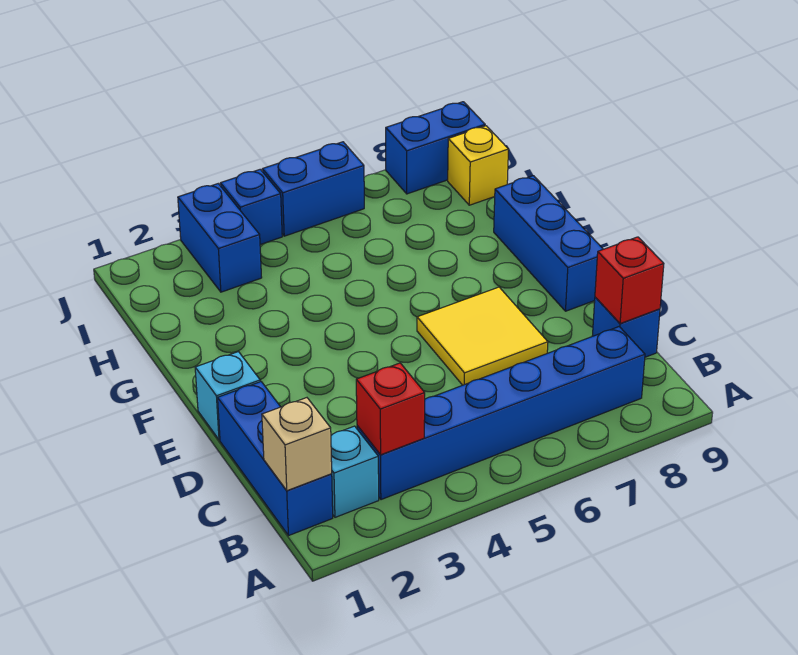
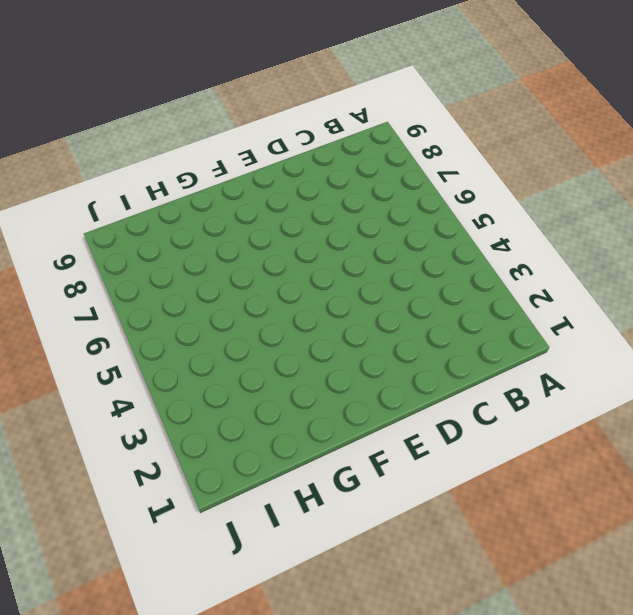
none -> blue brick B1:D1 level 1
none -> cyan brick B2 level 1
none -> blue brick B3:B8 level 1

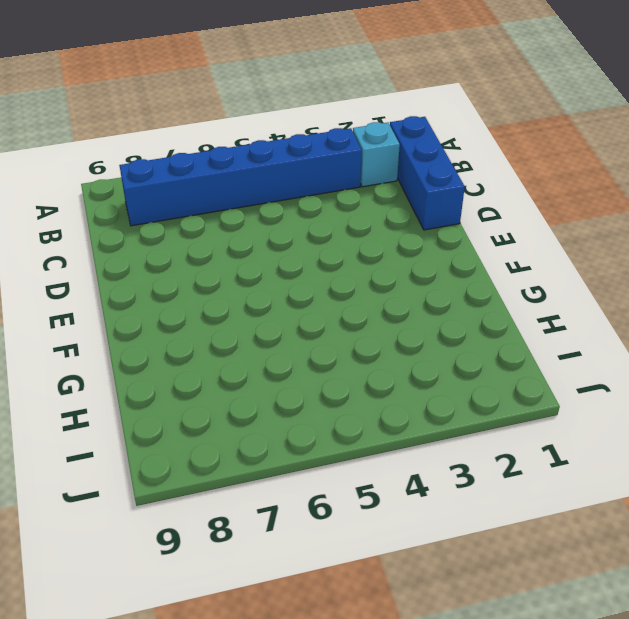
none -> blue brick C9 level 1
none -> yellow tile D6:E7 level 1
none -> cyan brick E1 level 1

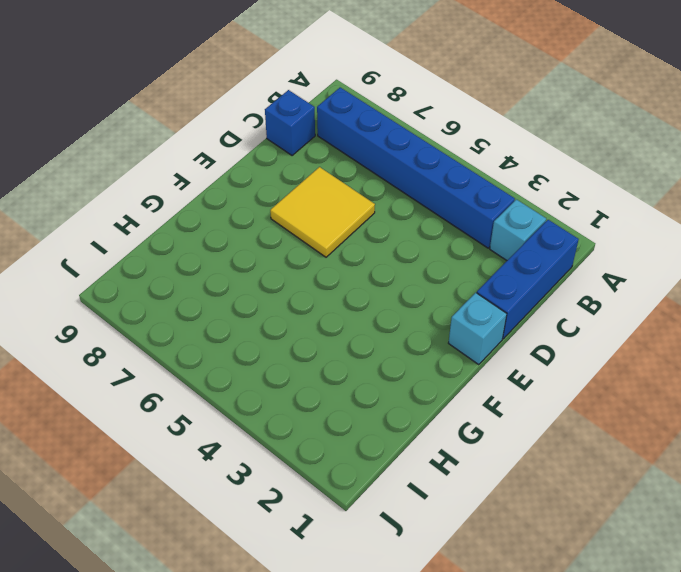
none -> blue brick E9:G9 level 1
none -> blue brick I3:J3 level 1
none -> yellow brick I9 level 1

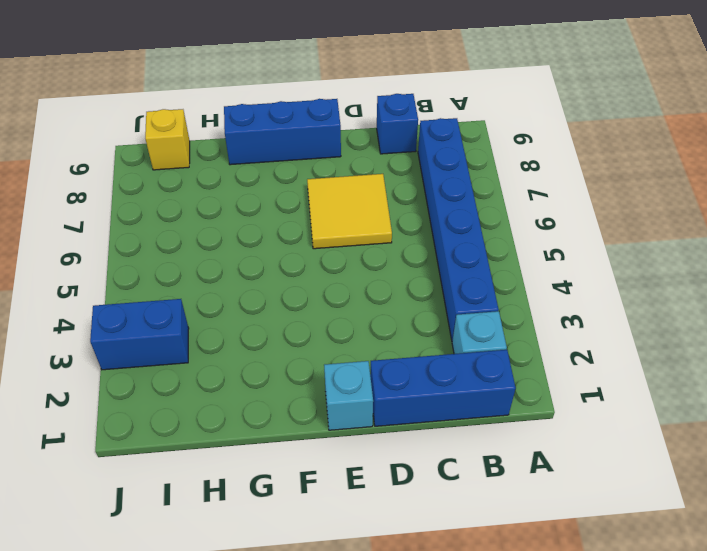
none -> blue brick J4 level 1
none -> blue brick J5:J6 level 1
none -> blue brick J8:J9 level 1

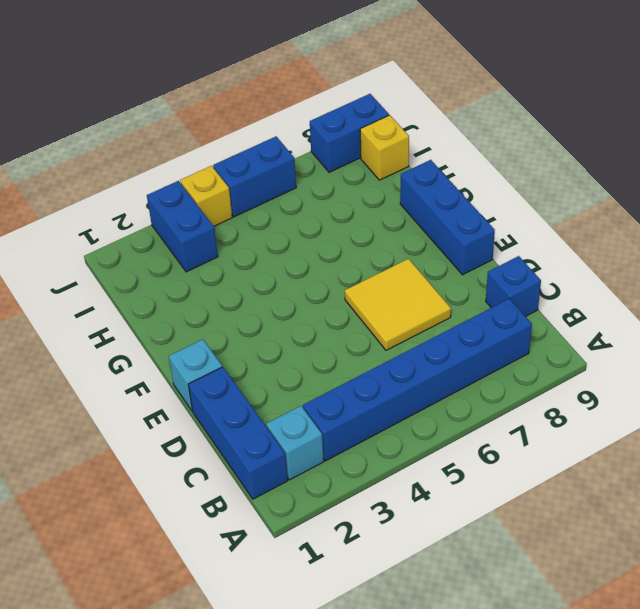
yellow brick J4 level 1 -> blue brick J4 level 1
none -> tan brick B1 level 2
none -> red brick B3 level 2
none -> red brick C9 level 2

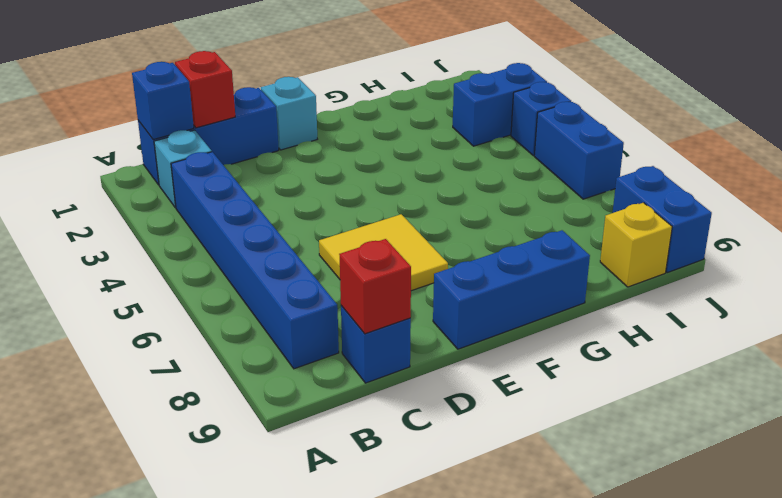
blue brick B1 level 2 -> tan brick B1 level 2
red brick C1 level 2 -> red brick B3 level 2

